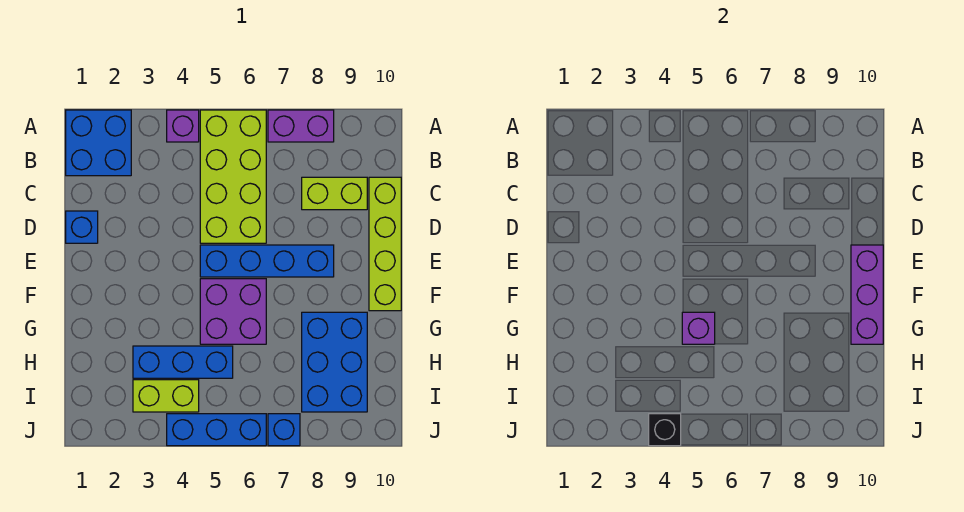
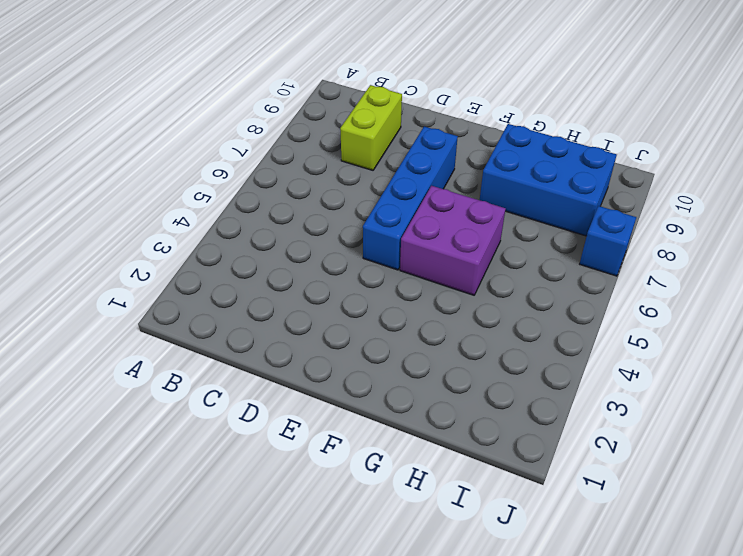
none -> blue brick A1:B2 level 1
none -> purple brick A4 level 1
none -> lime brick A5:D6 level 1

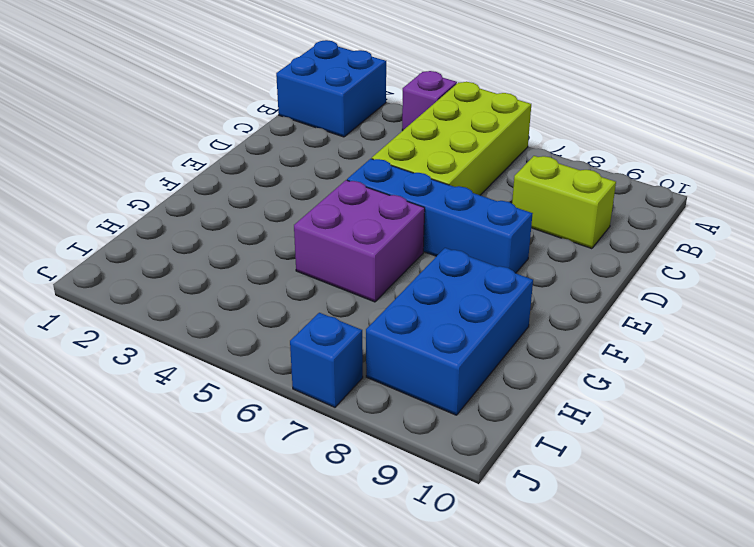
none -> purple brick A7:A8 level 1
none -> lime brick C10:F10 level 1
none -> blue brick D1 level 1

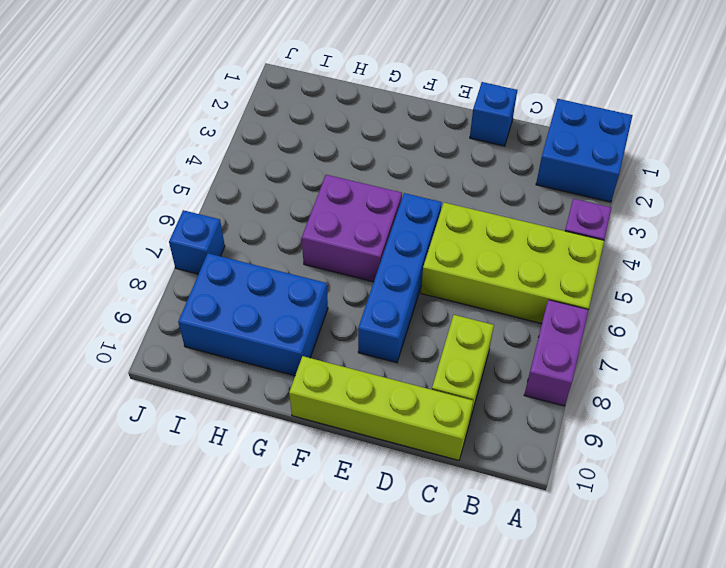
none -> blue brick H3:H5 level 1
none -> lime brick I3:I4 level 1
none -> blue brick J4:J6 level 1

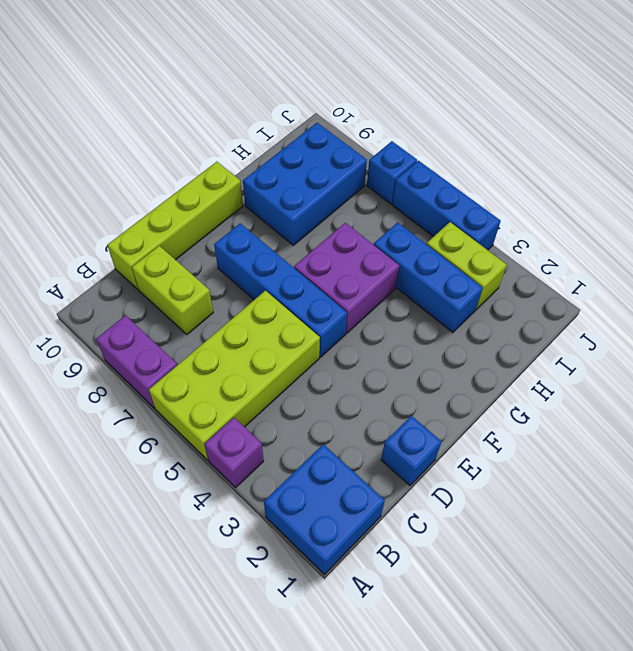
none -> purple brick E10:G10 level 2
none -> purple brick G5 level 2
none -> black brick J4 level 2

